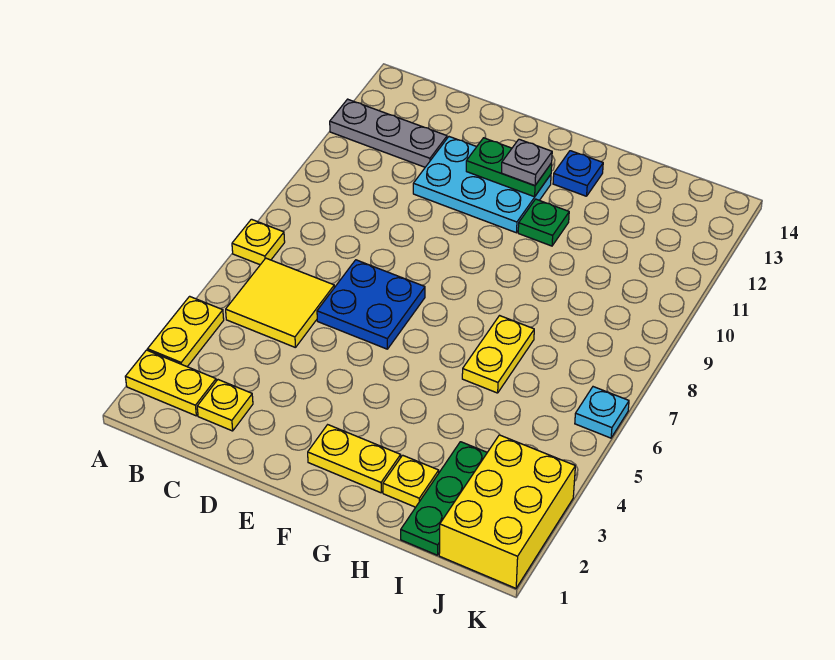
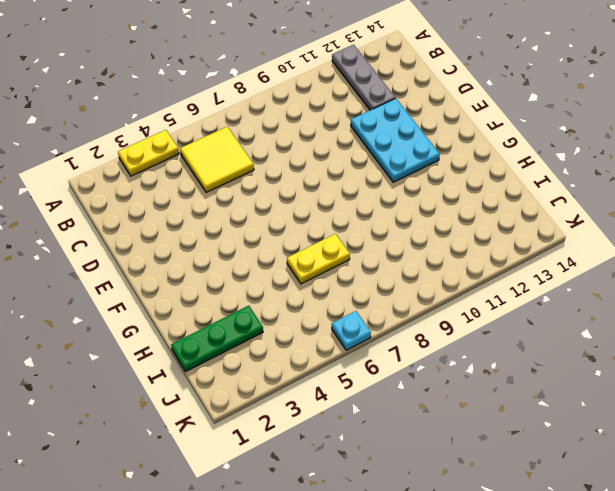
none -> yellow plate A2:B2 level 1
none -> yellow plate A7 level 1
none -> yellow plate C2 level 1

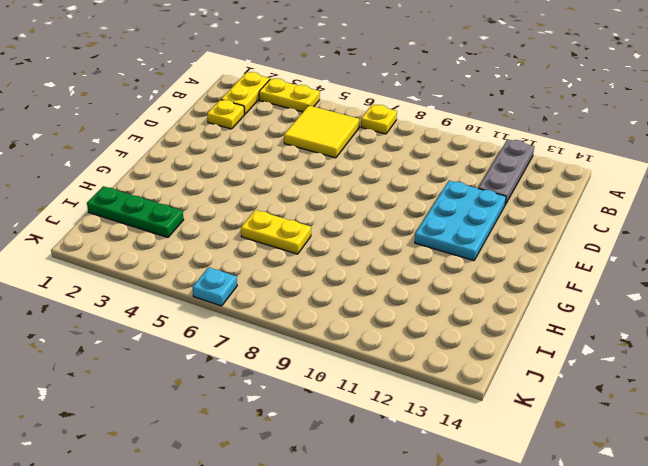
none -> blue plate D6:E7 level 1
none -> yellow plate F2:G2 level 1
none -> green plate G11 level 1

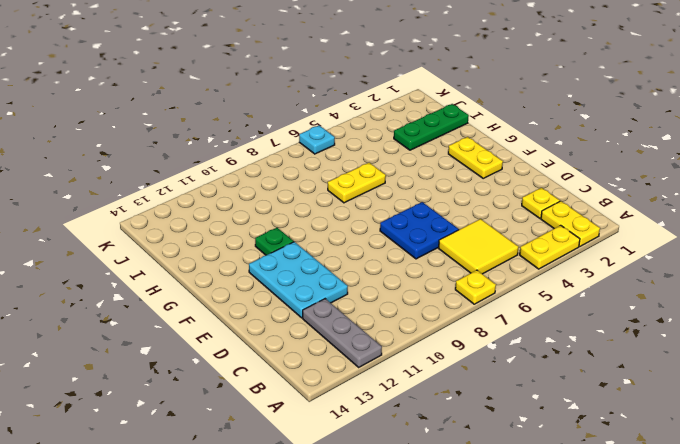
none -> blue plate G13 level 1
none -> yellow plate H2 level 1
none -> yellow brick J1:K3 level 1

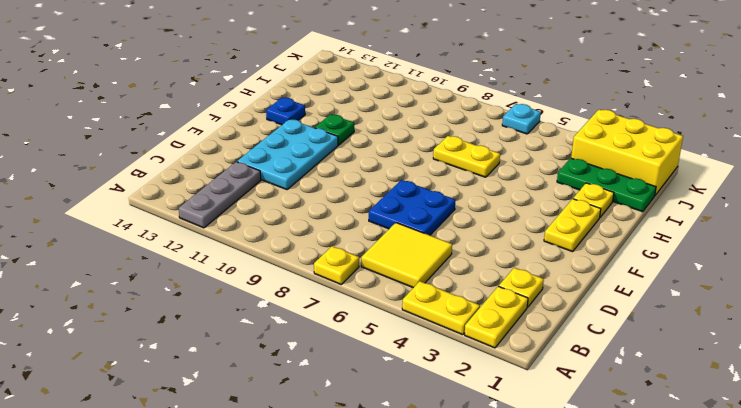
none -> green plate E12:F12 level 2
none -> grey plate F12 level 3

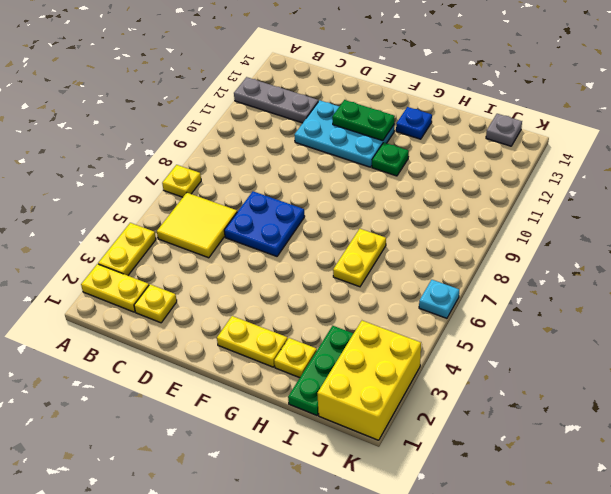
grey plate J14 level 1 -> grey plate F12 level 3

